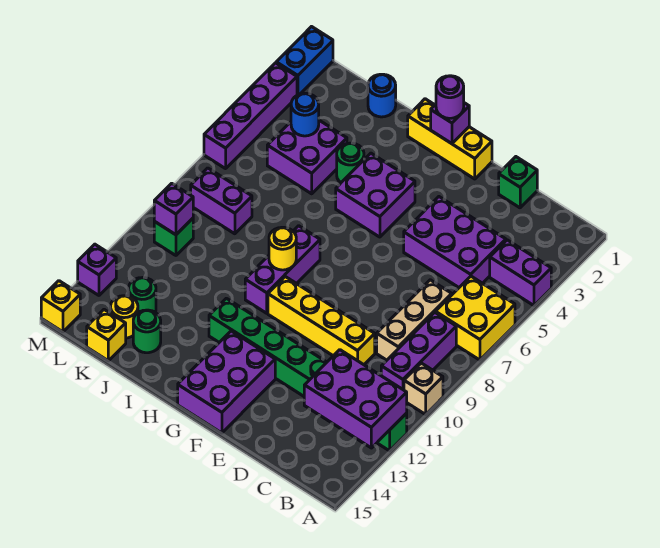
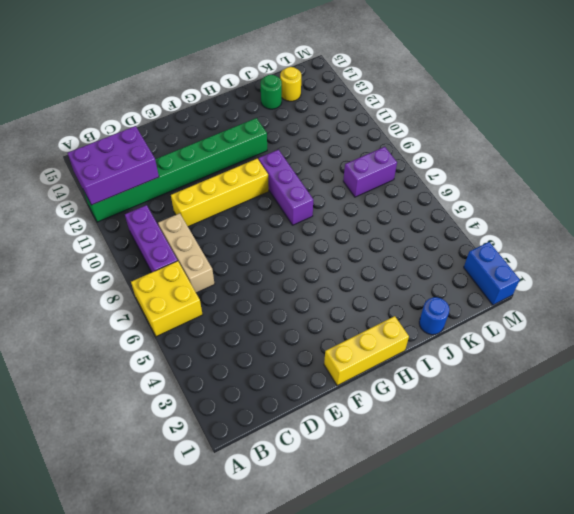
none -> purple brick A4:B4 level 1
none -> tan brick A10 level 1
none -> purple brick C4:E5 level 1
none -> green brick D1 level 1

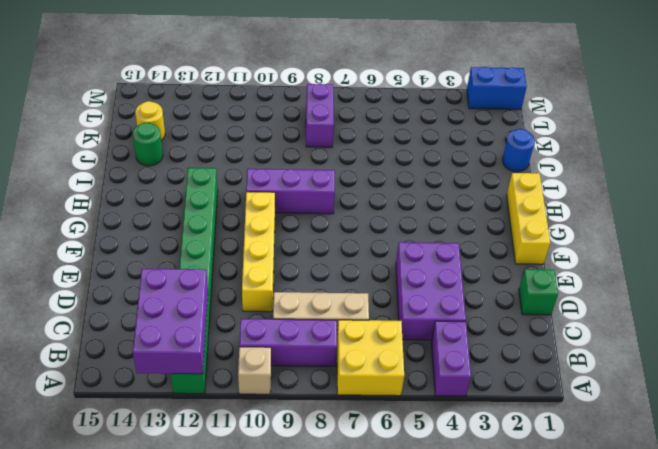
none -> purple brick F13:G15 level 1
none -> purple brick G4:H5 level 1
none -> green round brick I4 level 1
none -> purple brick J4:K5 level 1

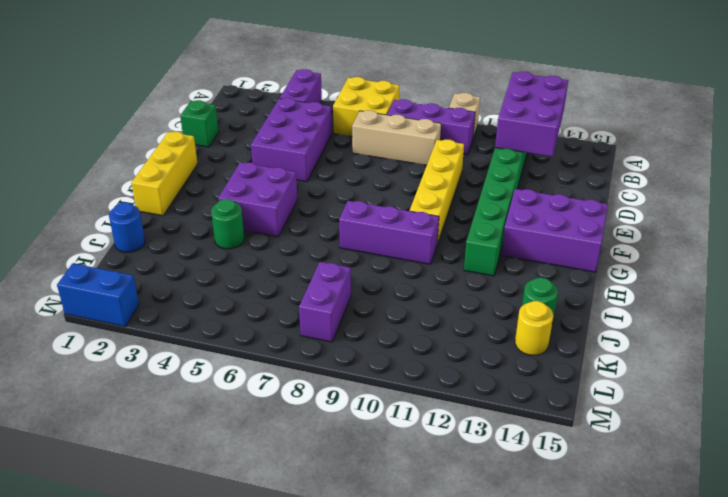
none -> purple brick J4:K5 level 1
none -> green round brick K13 level 1
none -> yellow brick K15 level 1
none -> green brick L10 level 1

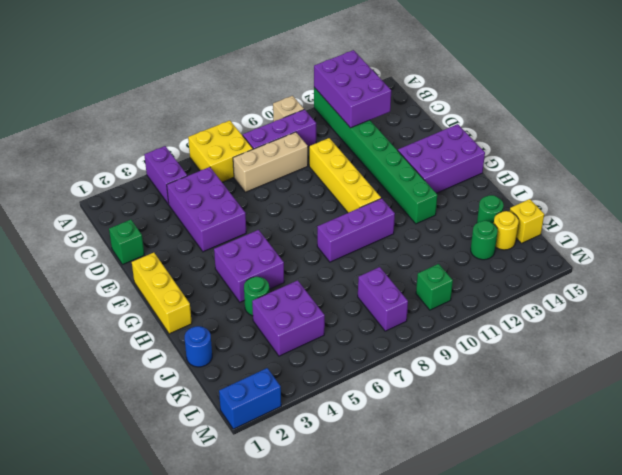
none -> purple brick M3:M6 level 1
none -> purple brick M13 level 1
none -> yellow brick M15 level 1
none -> purple brick G1 level 2

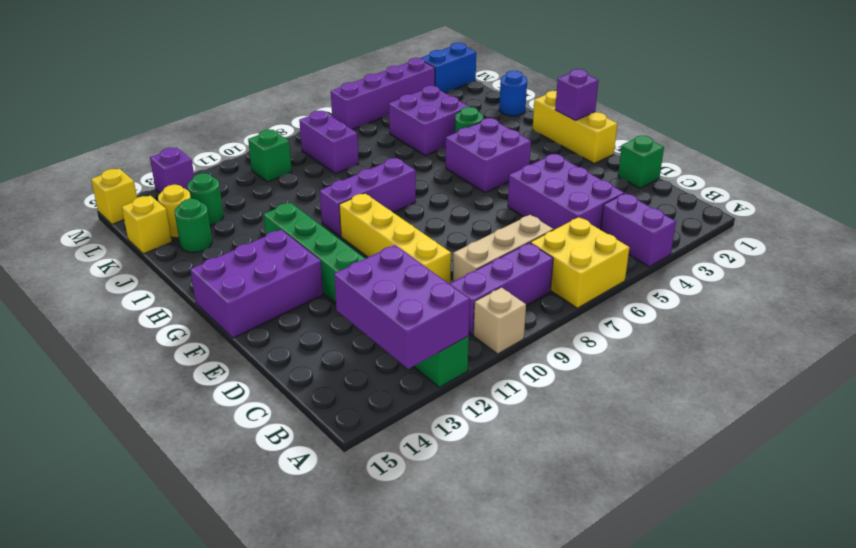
none -> yellow round brick H9 level 2
none -> blue round brick K4 level 2
none -> purple brick L10 level 2
none -> purple round brick G1 level 3

